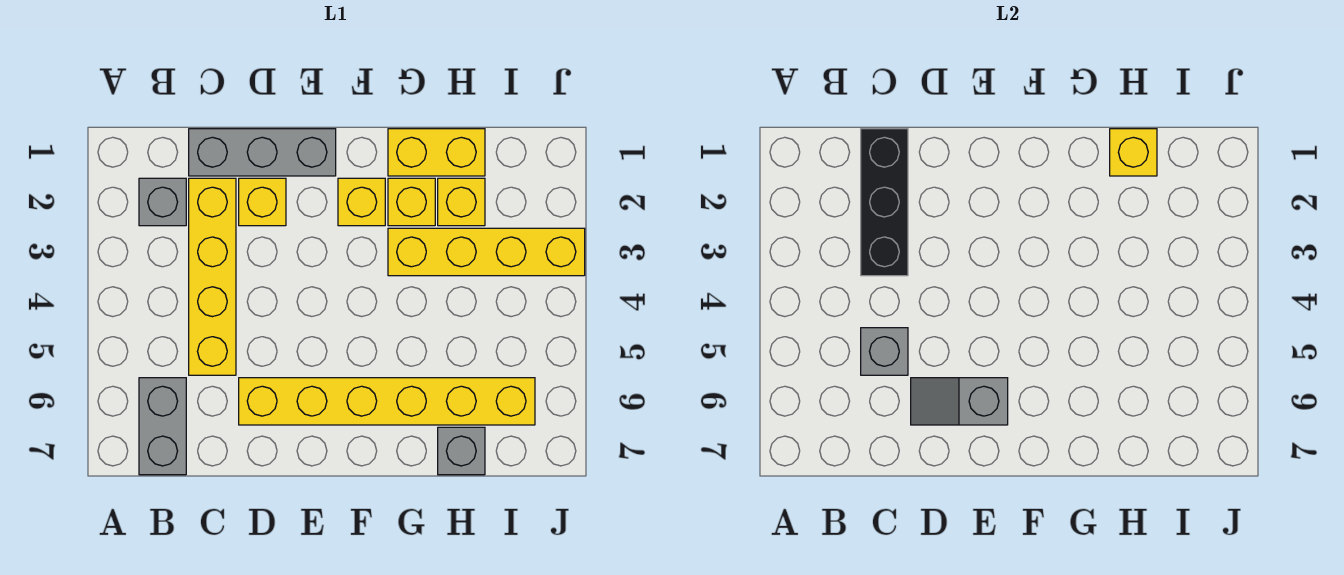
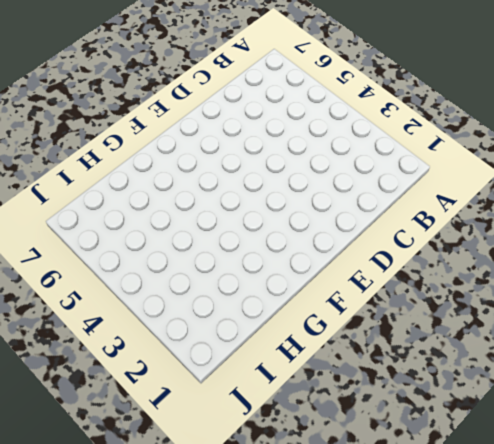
none -> grey brick B2 level 1
none -> grey brick B6:B7 level 1
none -> grey brick C1:E1 level 1

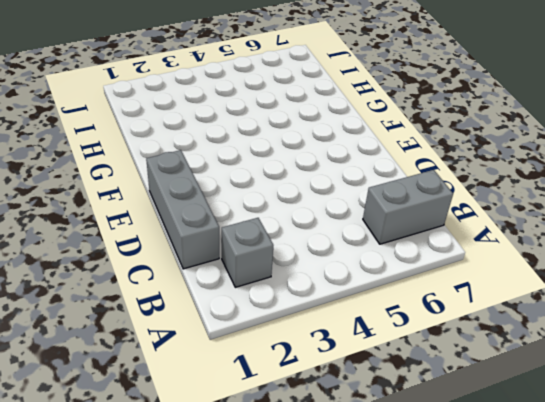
none -> yellow brick C2:C5 level 1
none -> yellow brick D2 level 1
none -> yellow brick D6:I6 level 1

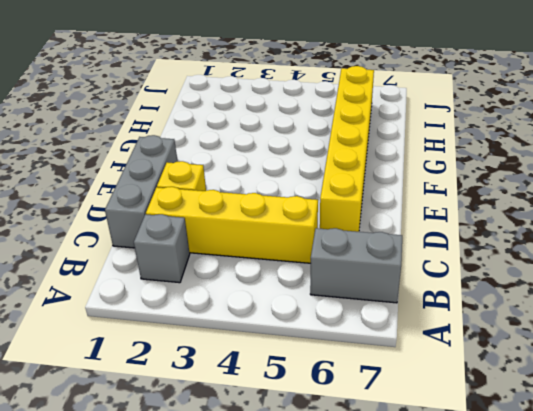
none -> yellow brick F2 level 1
none -> yellow brick G1:H1 level 1
none -> yellow brick G2 level 1

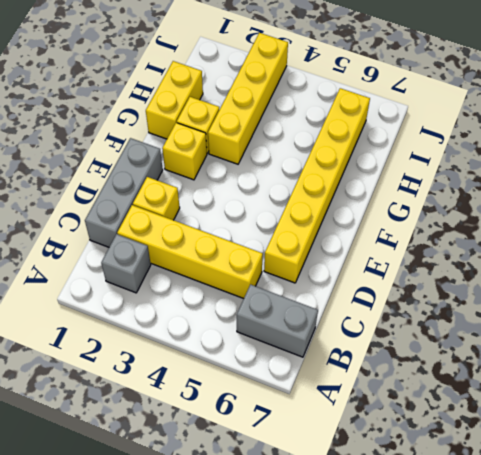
none -> yellow brick H2 level 1
none -> grey brick H7 level 1
none -> black brick C1:C3 level 2

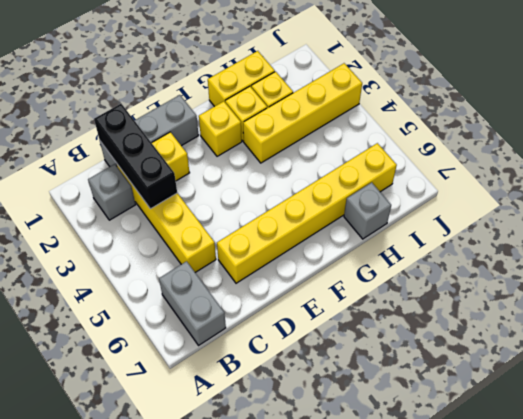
none -> grey brick C5 level 2
none -> grey slope D6:E6 level 2 top E
none -> yellow brick H1 level 2

